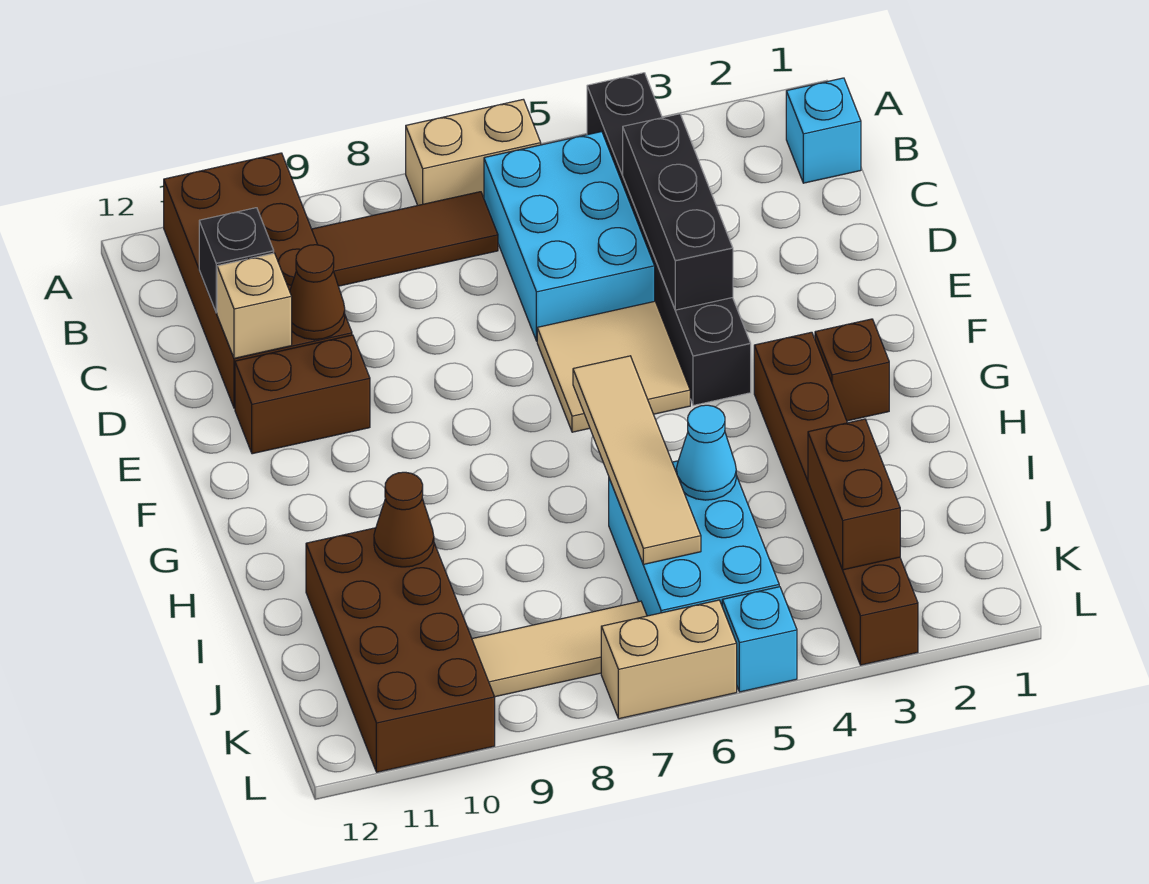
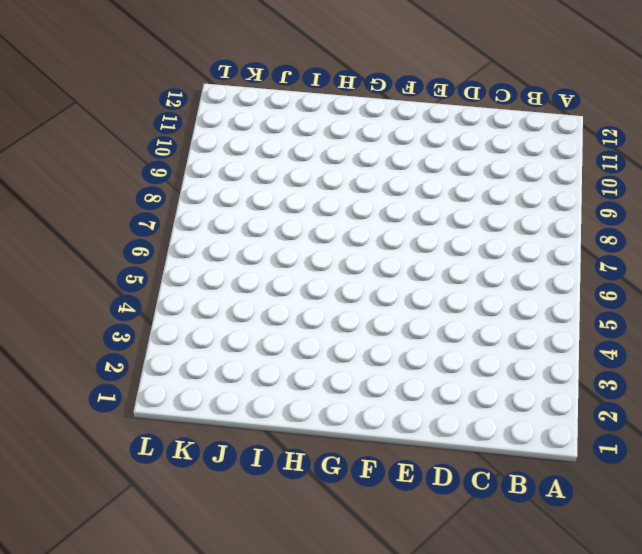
none -> black brick A4:F4 level 1
none -> tan brick A6:A7 level 1
none -> brown brick A10:D11 level 1

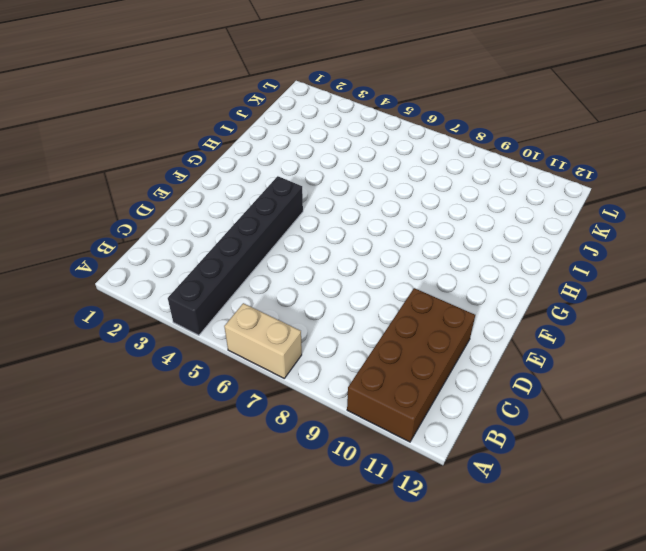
none -> cyan brick B1 level 1
none -> cyan brick B5:D6 level 1
none -> brown tile B7:B9 level 1

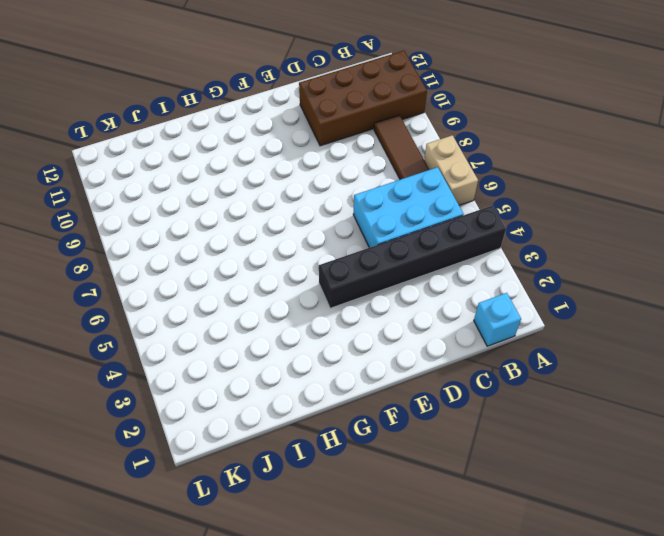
none -> tan tile E5:F6 level 1
none -> brown brick E10:E11 level 1
none -> brown brick G2 level 1

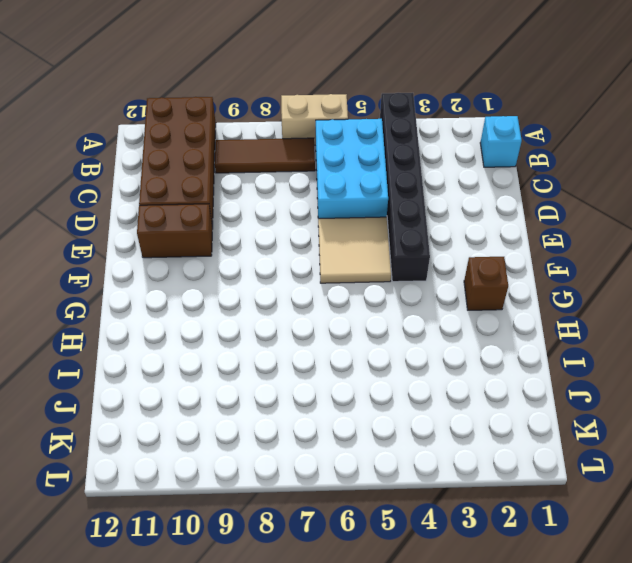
none -> brown brick G3:L3 level 1
none -> cyan brick I5:K6 level 1
none -> brown brick I10:L11 level 1

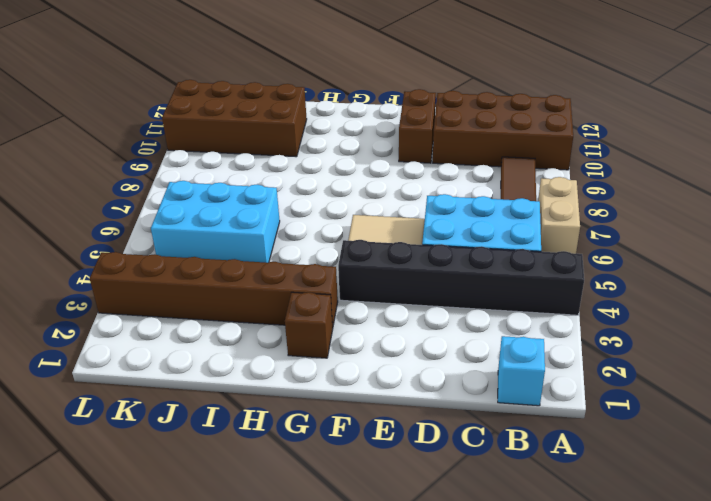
none -> tan tile K7:K9 level 1
none -> cyan brick L5 level 1
none -> tan brick L6:L7 level 1

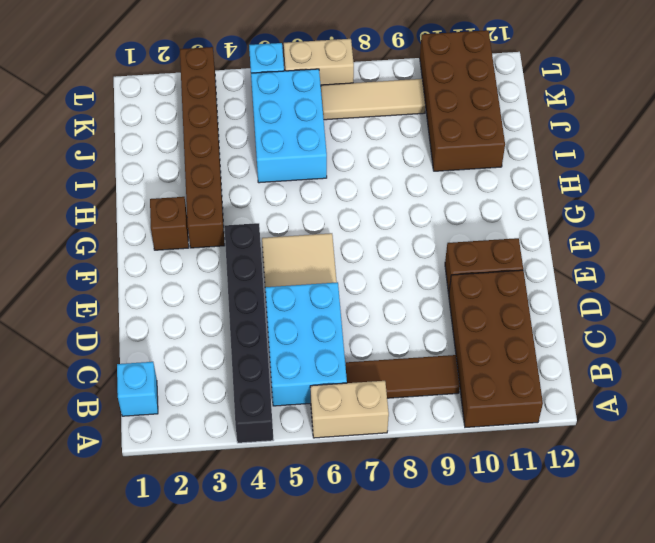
none -> black brick C4:E4 level 2
none -> black brick C11 level 2
none -> brown cone D10 level 2

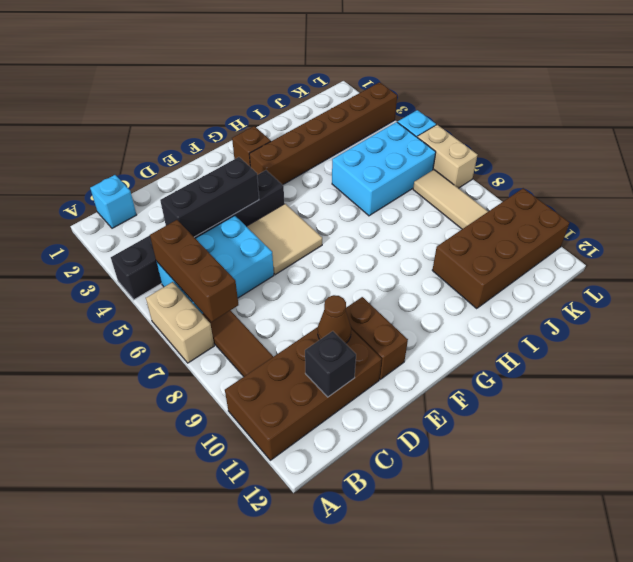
brown brick B5:B7 level 2 -> none
none -> tan brick D11 level 2
none -> tan tile G6:J6 level 2
none -> cyan cone I5 level 2

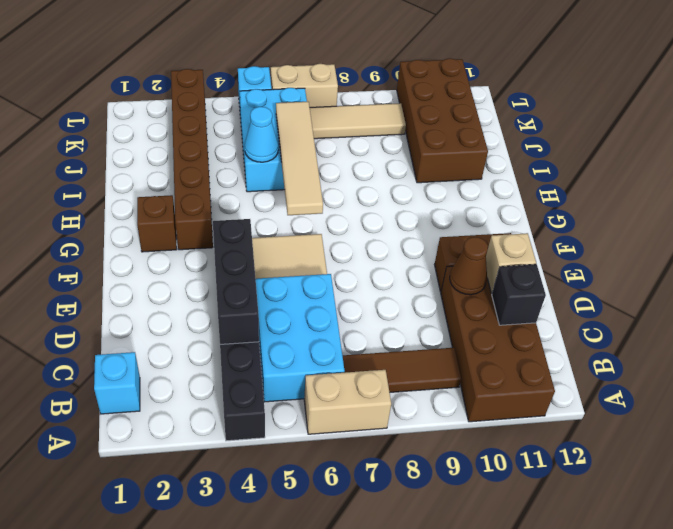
none -> brown cone I10 level 2
none -> brown brick J3:K3 level 2

